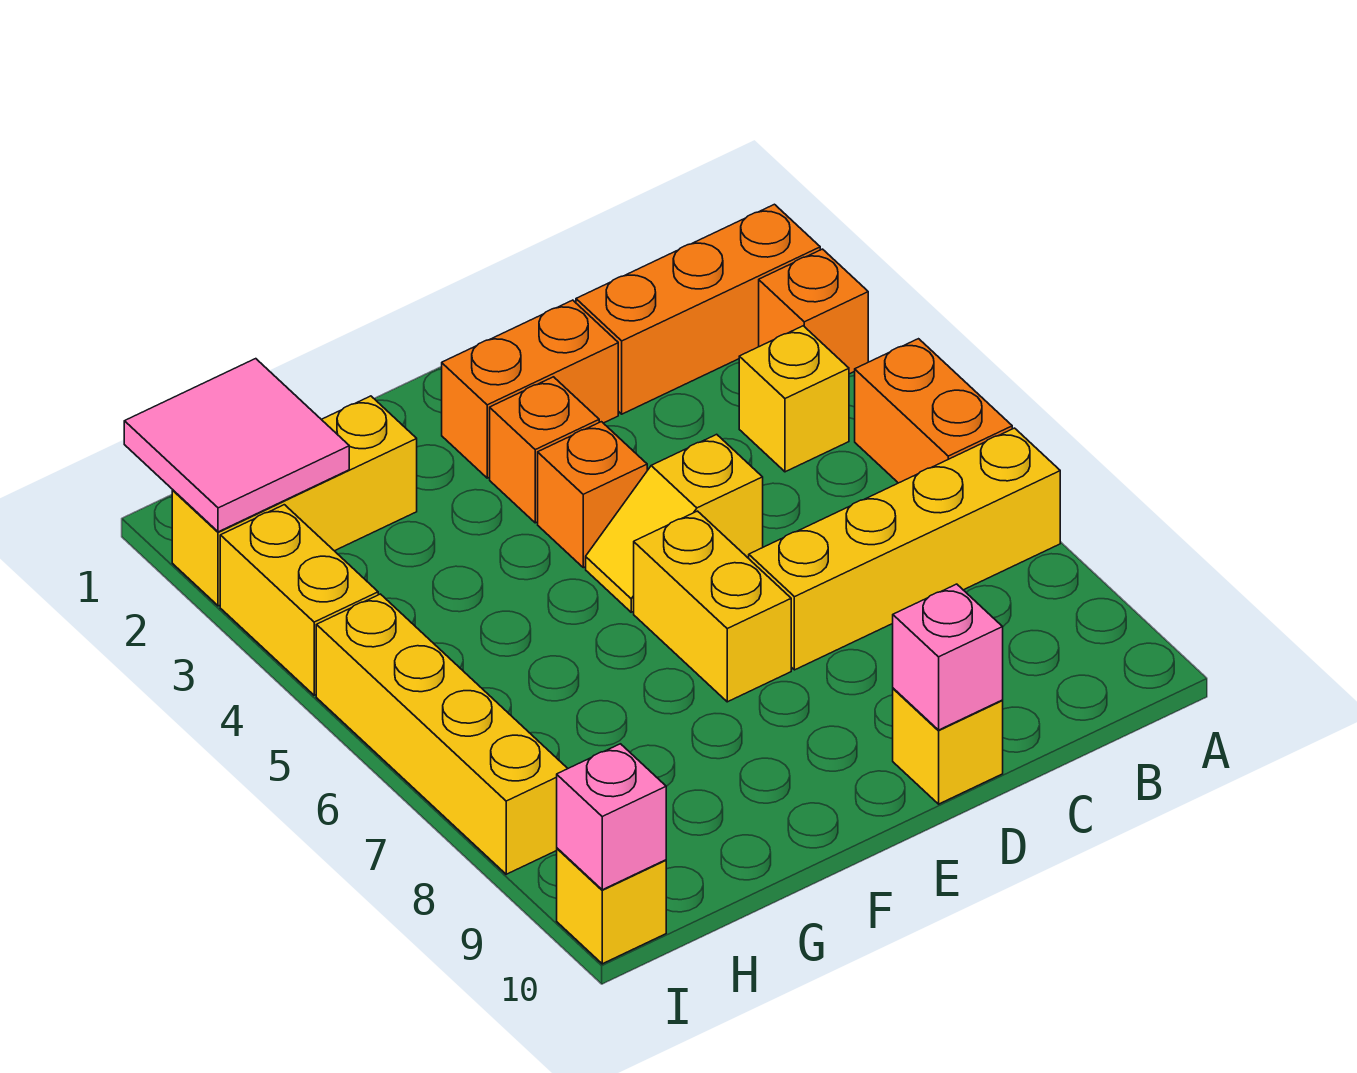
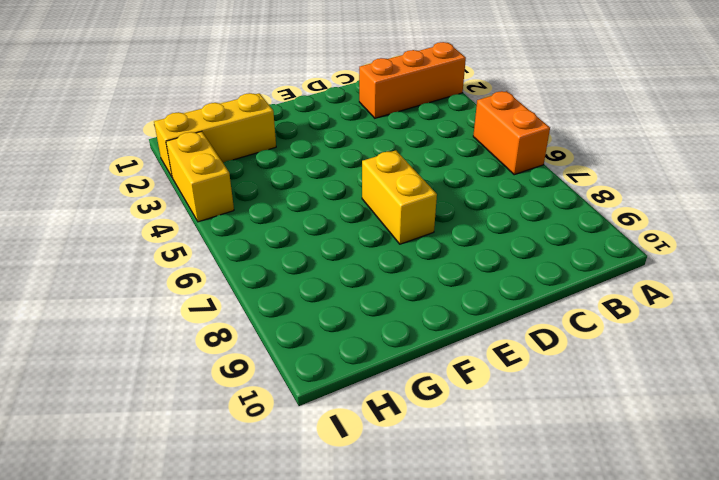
none -> orange brick A3 level 1
none -> yellow brick A7:D7 level 1
none -> yellow brick B4 level 1

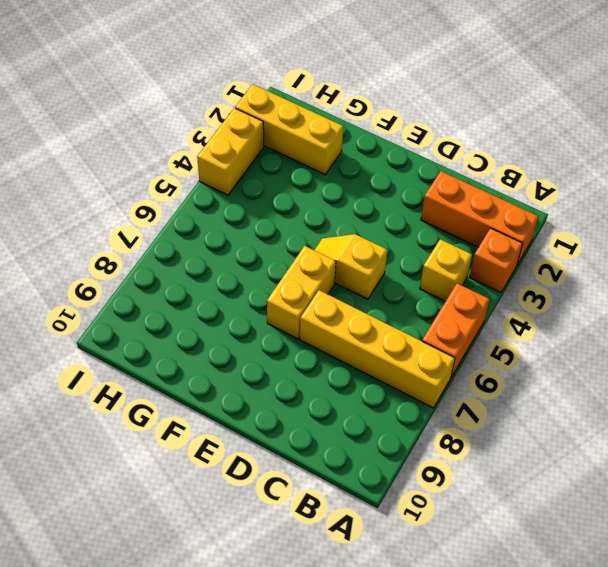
none -> orange brick D2:E2 level 1
none -> yellow brick D10 level 1
none -> orange brick E3 level 1

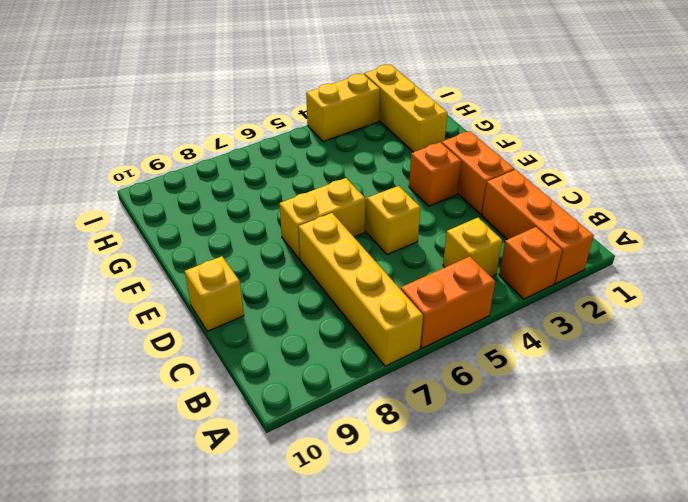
none -> orange brick E4 level 1
none -> yellow brick I5:I8 level 1
none -> yellow brick I10 level 1

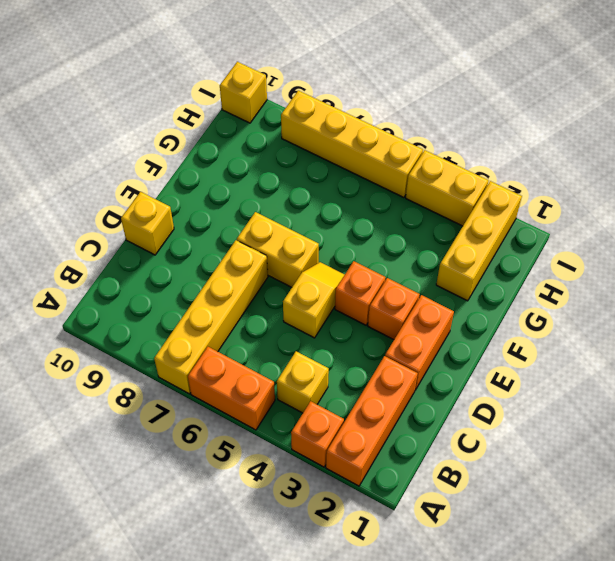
none -> pink brick D10 level 2
none -> pink tile H1:I2 level 2
none -> pink brick I10 level 2

